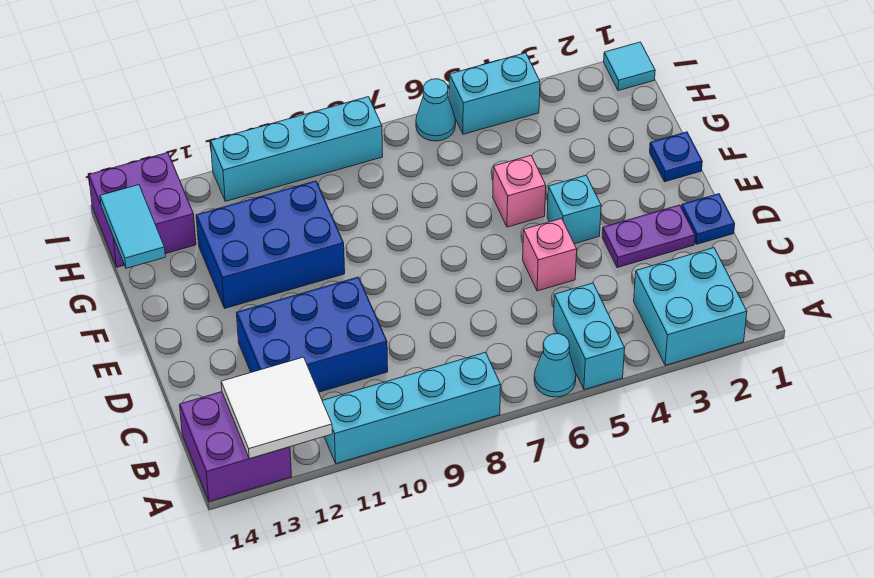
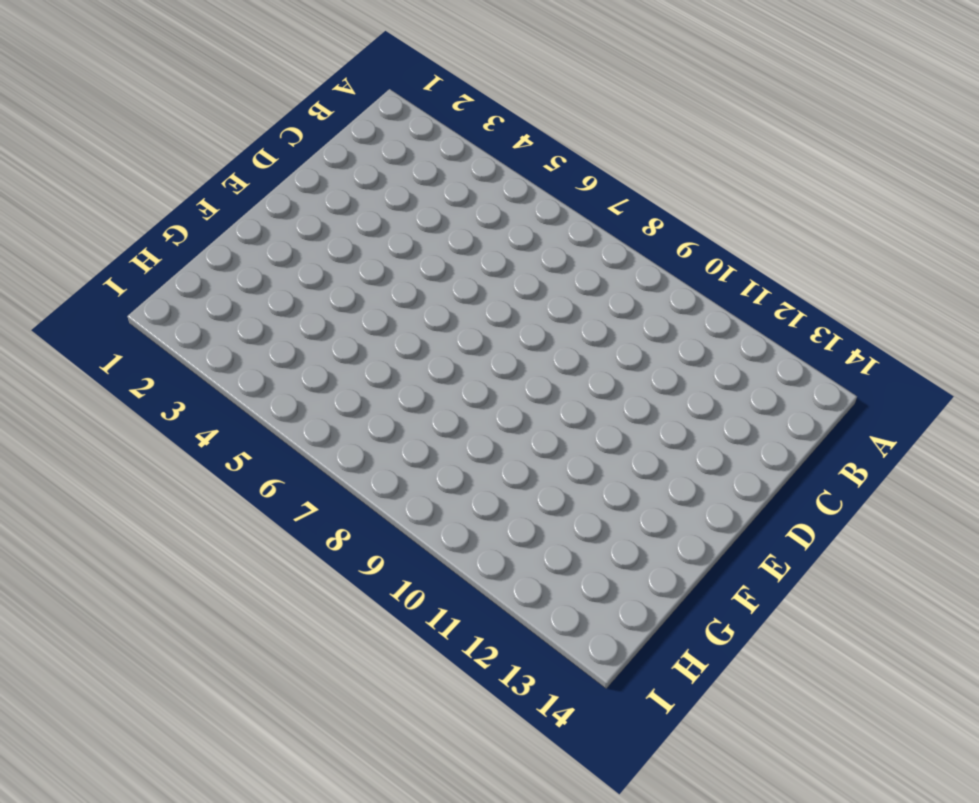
none -> cyan brick A2:B3 level 1
none -> cyan brick A5:B5 level 1
none -> cyan cone A6 level 1

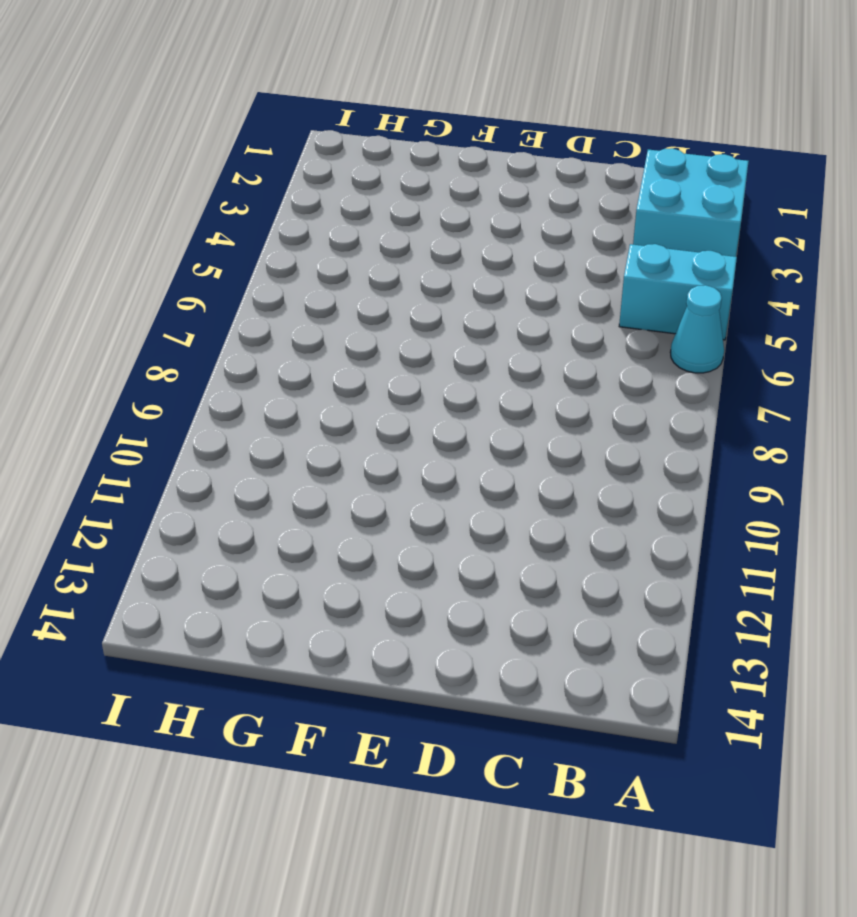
none -> cyan brick A8:A11 level 1
none -> purple brick A13:B14 level 1
none -> blue brick C10:D12 level 1

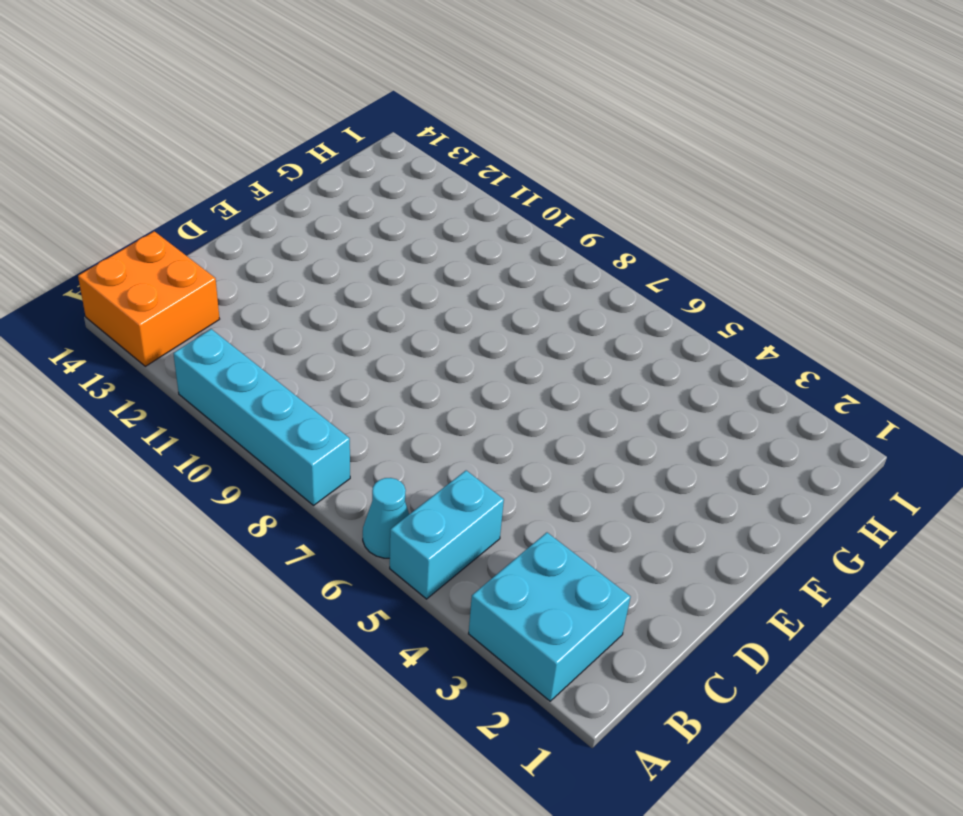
orange brick A13:B14 level 1 -> purple brick A13:B14 level 1
none -> blue brick C10:D12 level 1
none -> blue plate D1 level 1
none -> purple plate D2:D3 level 1

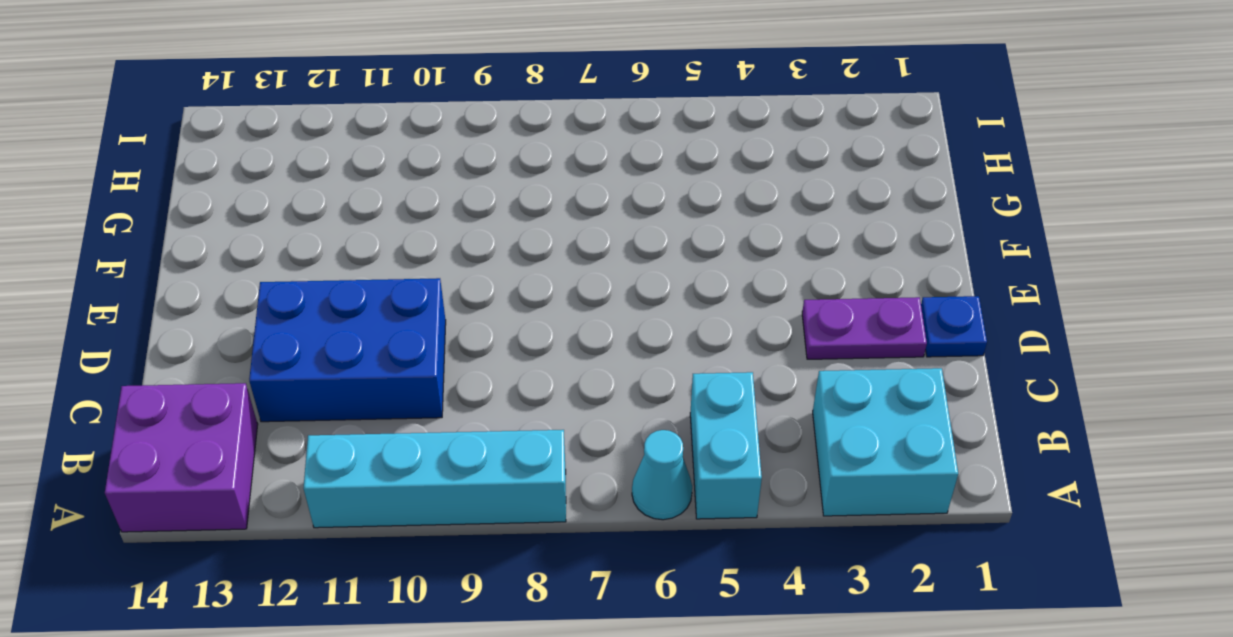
none -> pink brick D5 level 1
none -> cyan brick E4 level 1
none -> blue plate F1 level 1

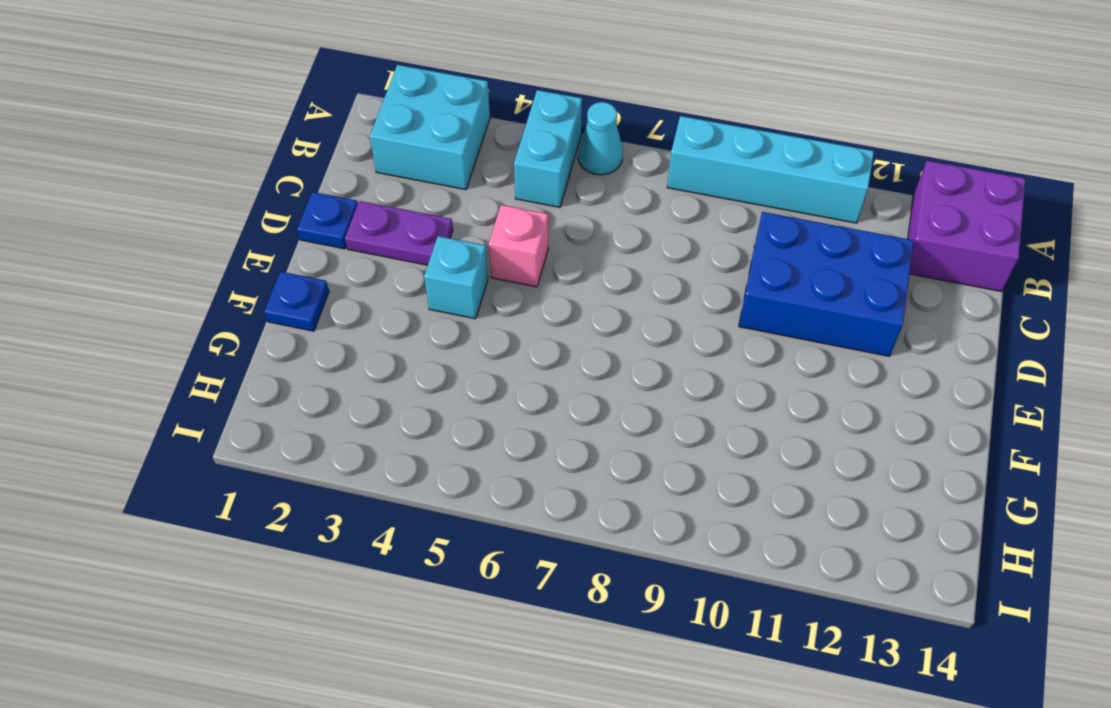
none -> pink brick F5 level 1
none -> blue brick F10:G12 level 1
none -> purple brick H13:I14 level 1

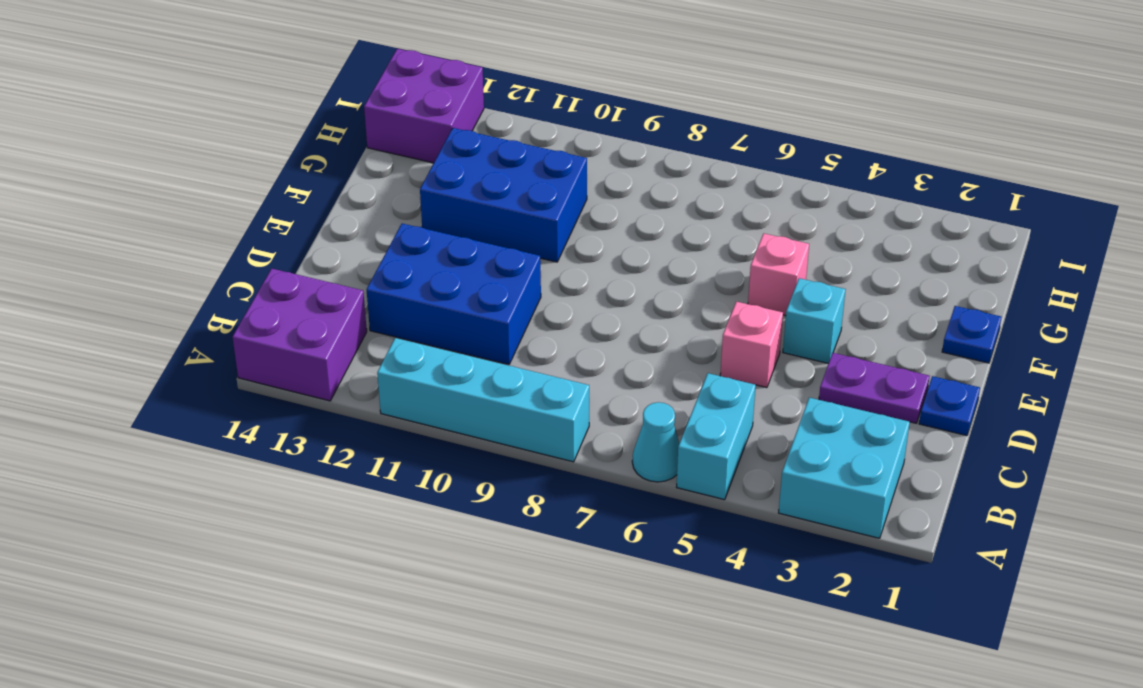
none -> cyan tile I1 level 1
none -> cyan brick I4:I5 level 1
none -> cyan cone I6 level 1

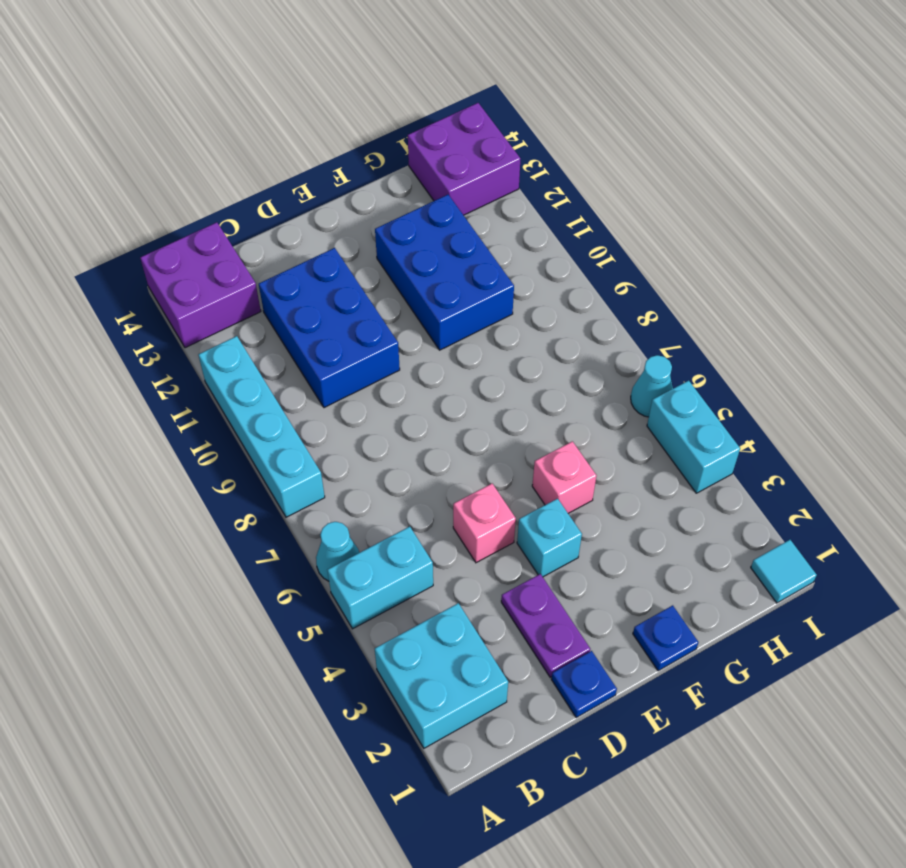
none -> cyan brick I8:I11 level 1
none -> white tile A12:B13 level 2
none -> cyan tile G14:H14 level 2

